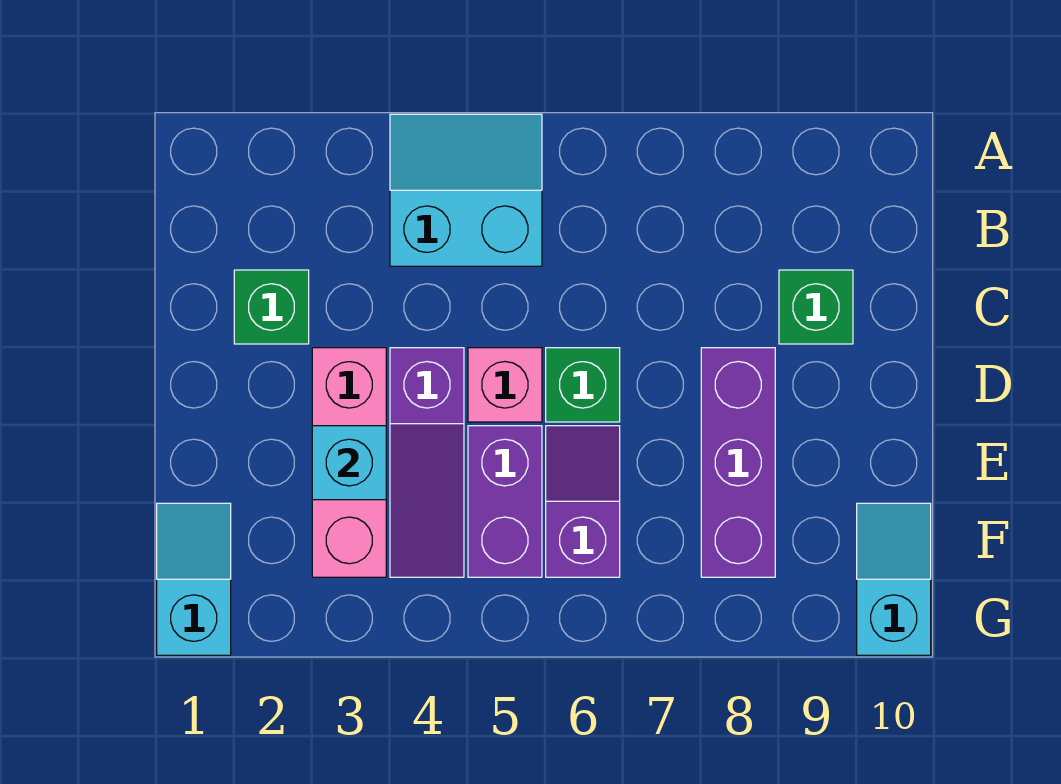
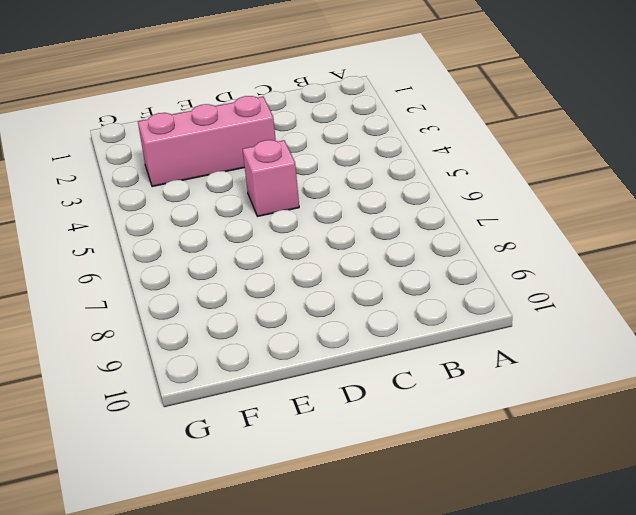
none -> cyan slope A4:B5 level 1 top B
none -> green brick C2 level 1
none -> green brick C9 level 1

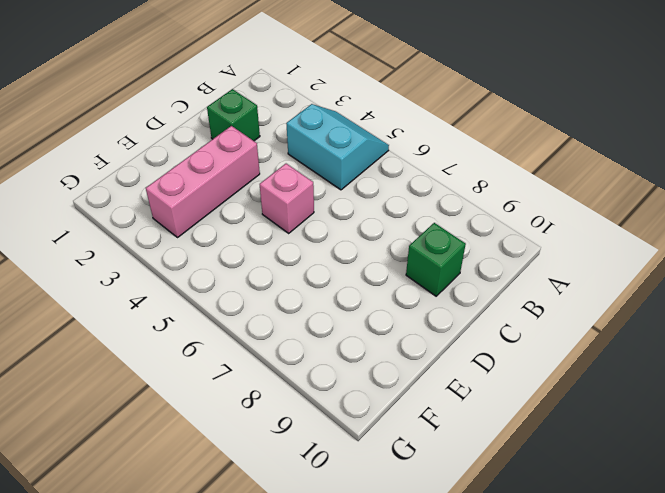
none -> purple slope D4:F4 level 1 top D
none -> green brick D6 level 1
none -> purple brick D8:F8 level 1

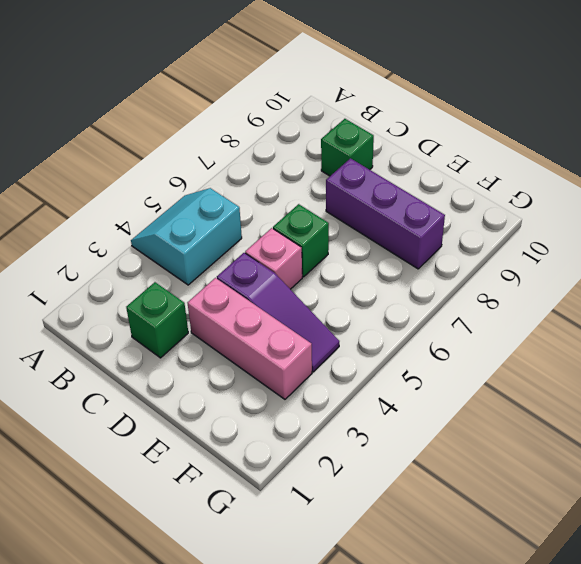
none -> purple brick E5:F5 level 1
none -> purple slope E6:F6 level 1 top F
none -> cyan slope F1:G1 level 1 top G

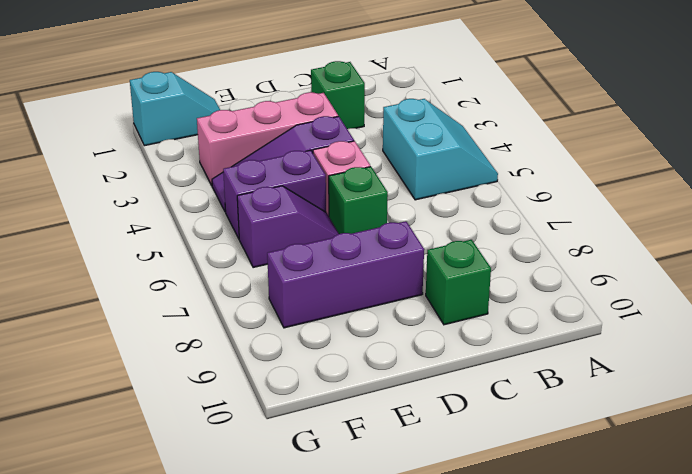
none -> cyan slope F10:G10 level 1 top G
none -> cyan brick E3 level 2

